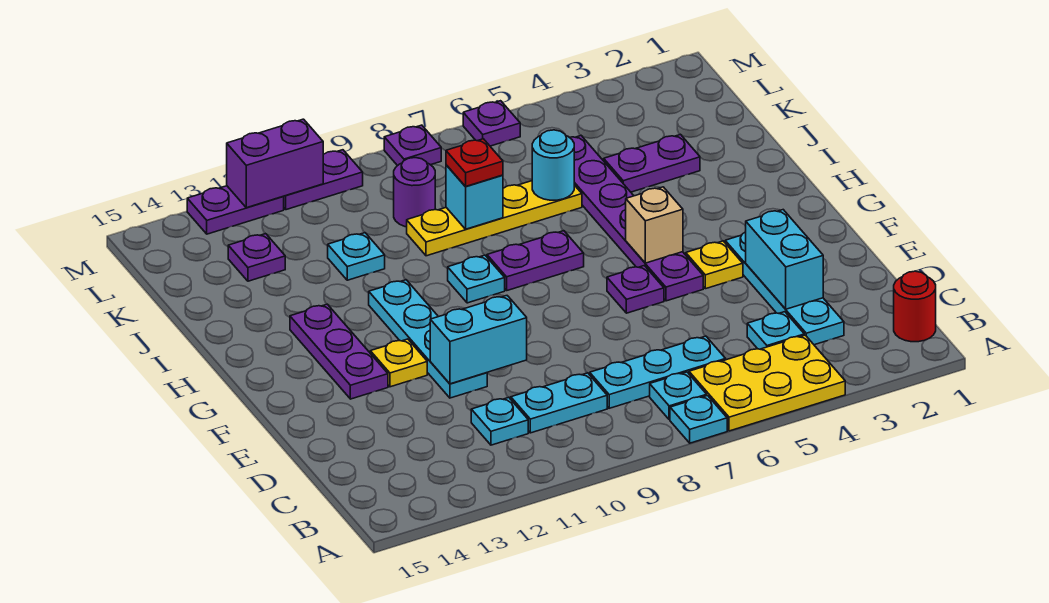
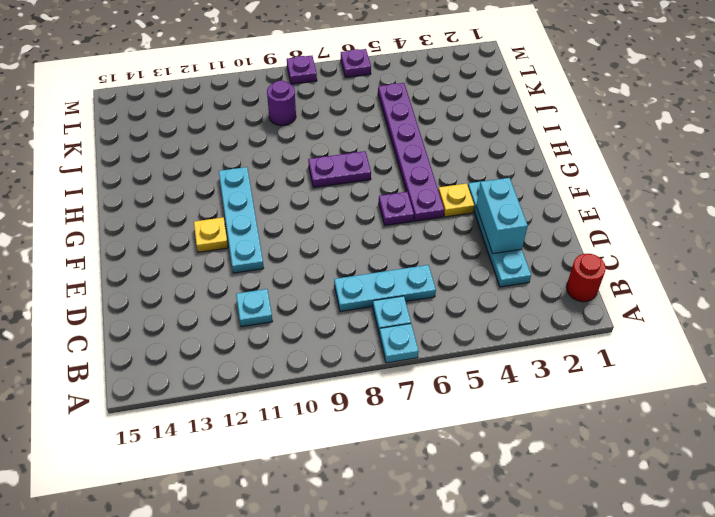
none -> yellow plate A4:B6 level 1
none -> cyan plate C4 level 1
none -> cyan plate C9:C10 level 1
none -> purple plate F13:H13 level 1

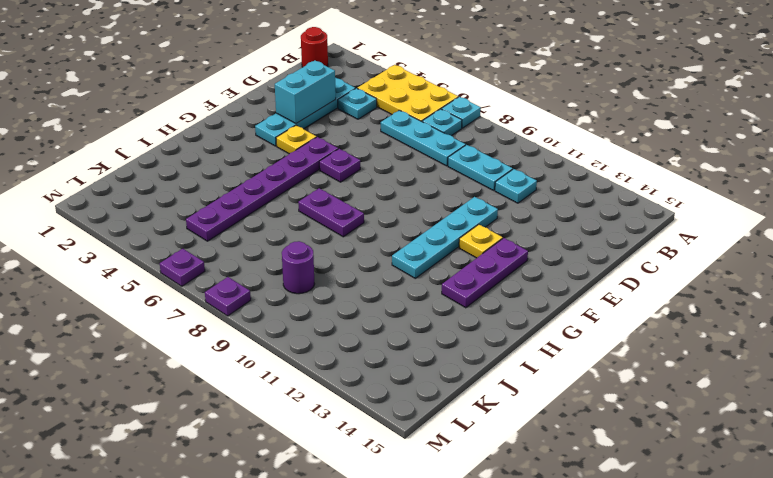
none -> cyan plate H9 level 1
none -> purple plate J3:J4 level 1
none -> yellow plate J6:J9 level 1
none -> cyan plate J11 level 1

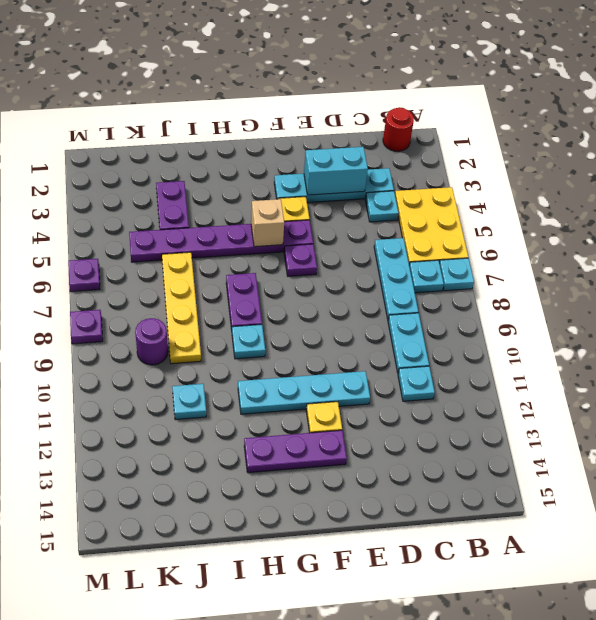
none -> purple plate K13 level 1
none -> purple plate M10:M11 level 1
none -> purple plate M12:M13 level 1
none -> cyan brick E10:E11 level 2

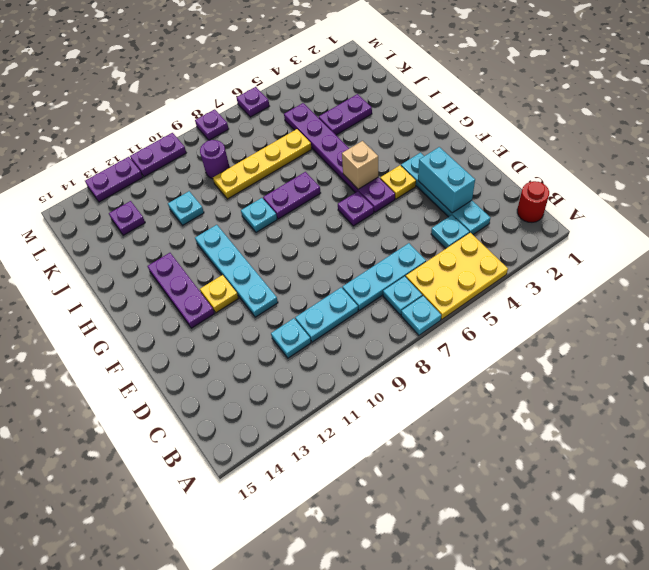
none -> cyan brick E10:E11 level 2
none -> cyan round brick J6 level 2
none -> cyan brick J8 level 2
none -> purple brick M11:M12 level 2

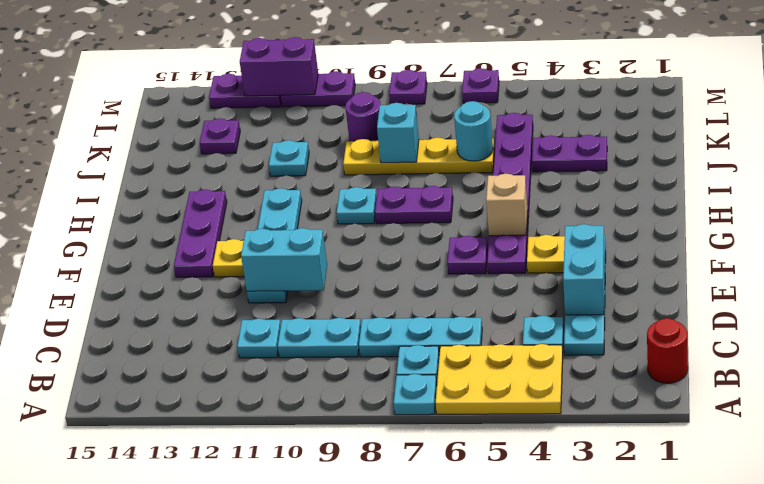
none -> red plate J8 level 3

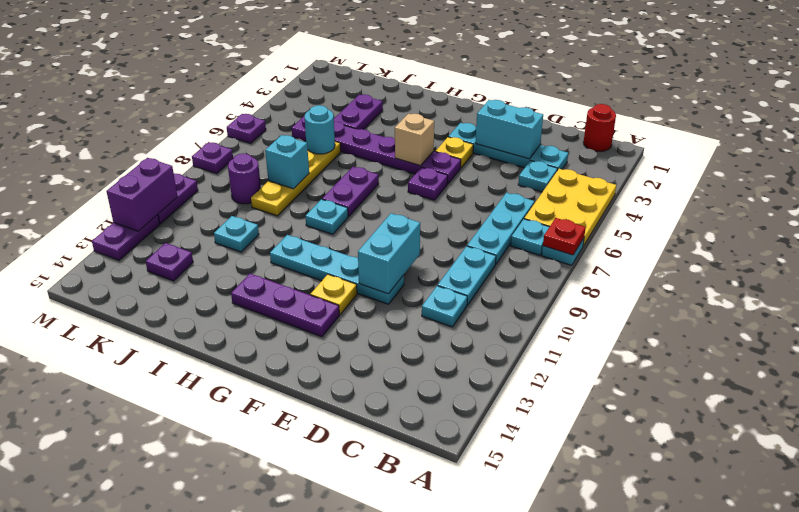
red plate A7 level 2 -> red plate J8 level 3

